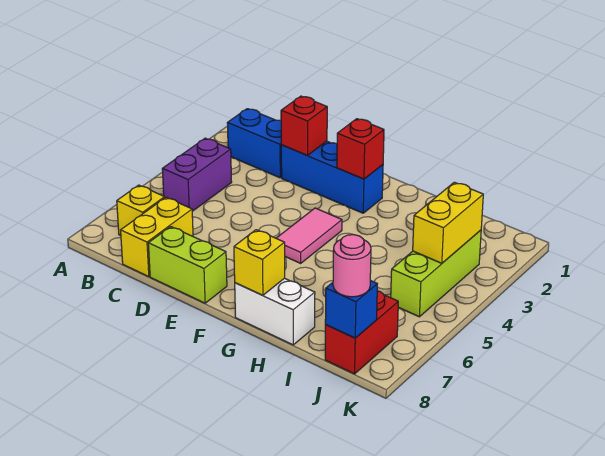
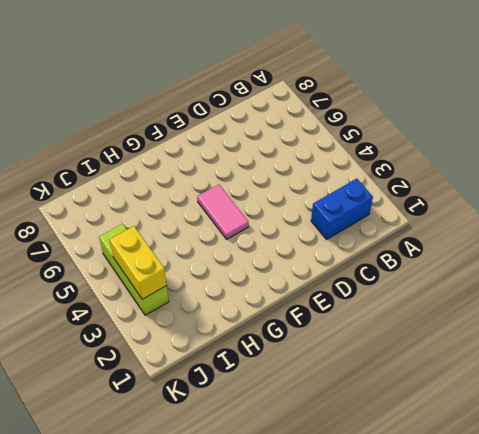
none -> purple brick B4:B5 level 1
none -> yellow brick B7 level 1
none -> yellow brick C7:C8 level 1

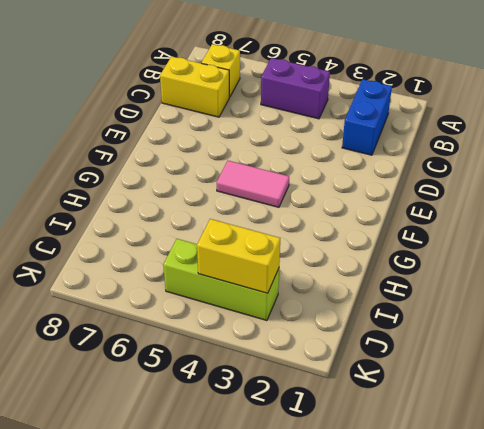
none -> blue brick D2:F2 level 1
none -> lime brick D8:E8 level 1
none -> white brick G8:H8 level 1

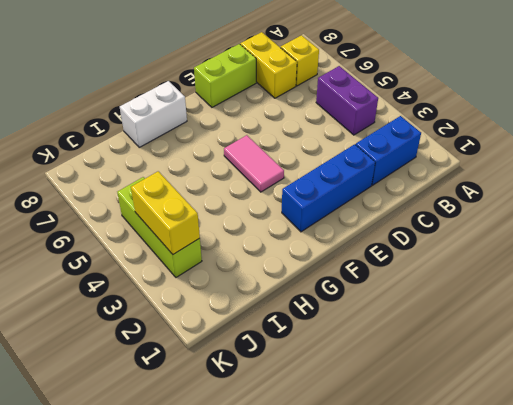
none -> red brick J7:J8 level 1
none -> red brick D2 level 2
none -> red brick F2 level 2

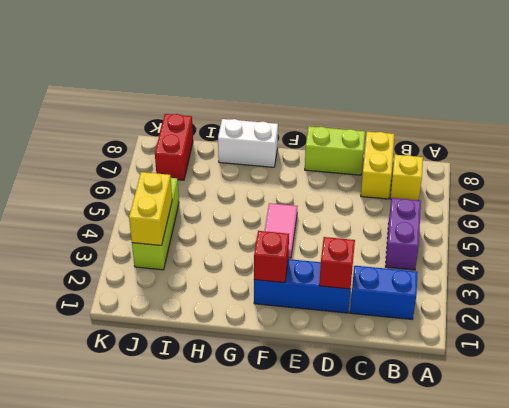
none -> yellow brick G8 level 2
none -> blue brick J8 level 2
none -> pink round brick J8 level 3

